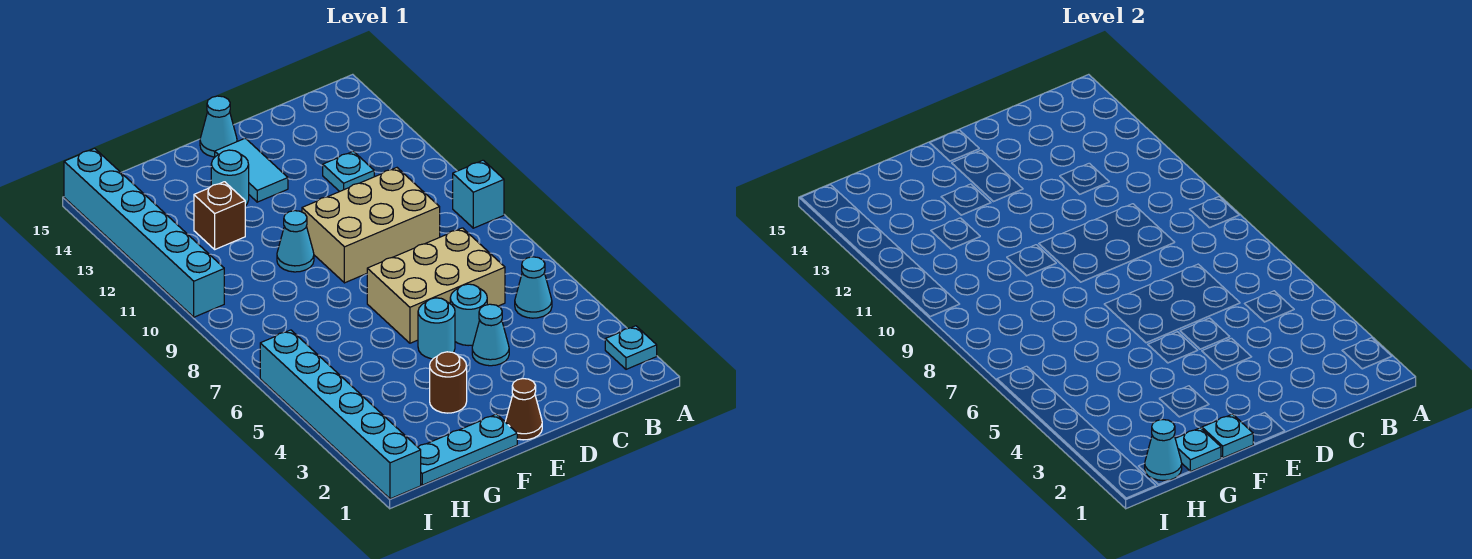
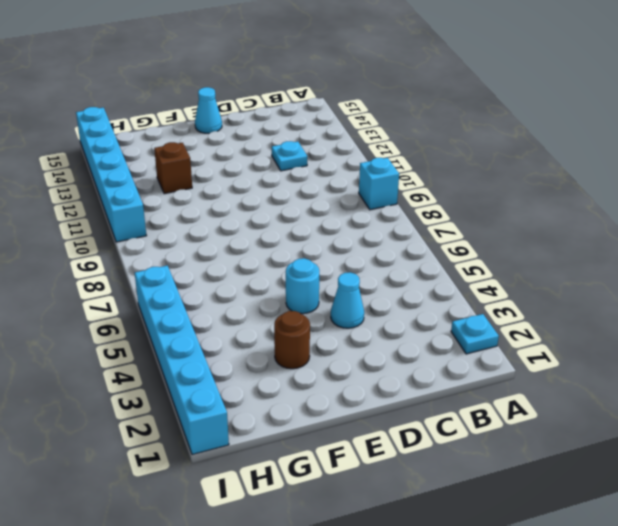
none -> cyan cone B5 level 1
none -> tan brick C6:E7 level 1
none -> tan brick C9:E10 level 1

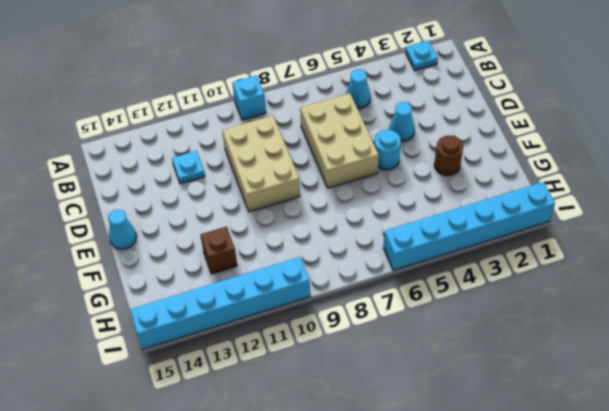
none -> cyan round brick D5 level 1
none -> brown cone E1 level 1
none -> cyan tile E13:E14 level 1

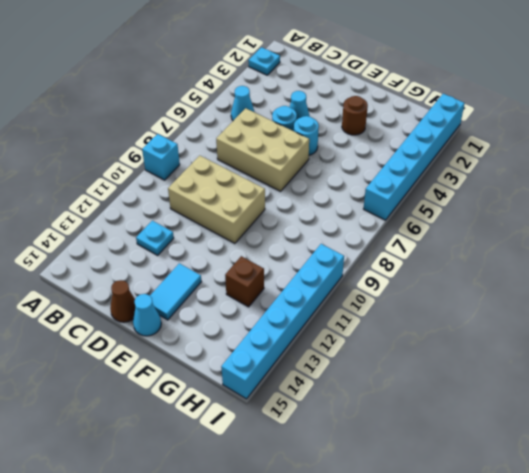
brown cone D15 level 1 -> brown cone E1 level 1
none -> cyan plate F1:H1 level 1
none -> cyan cone F10 level 1
none -> cyan round brick F13 level 1

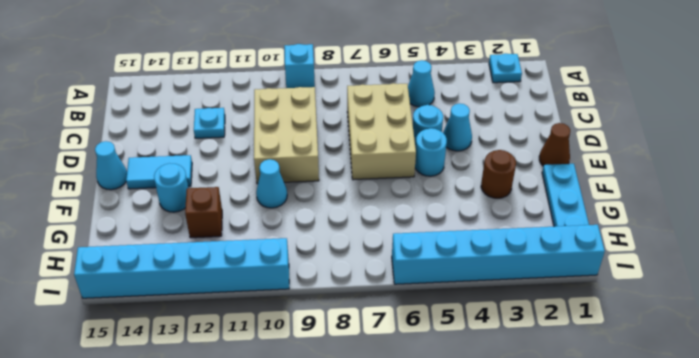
none -> cyan plate F1 level 2
none -> cyan plate G1 level 2
none -> cyan cone H1 level 2

